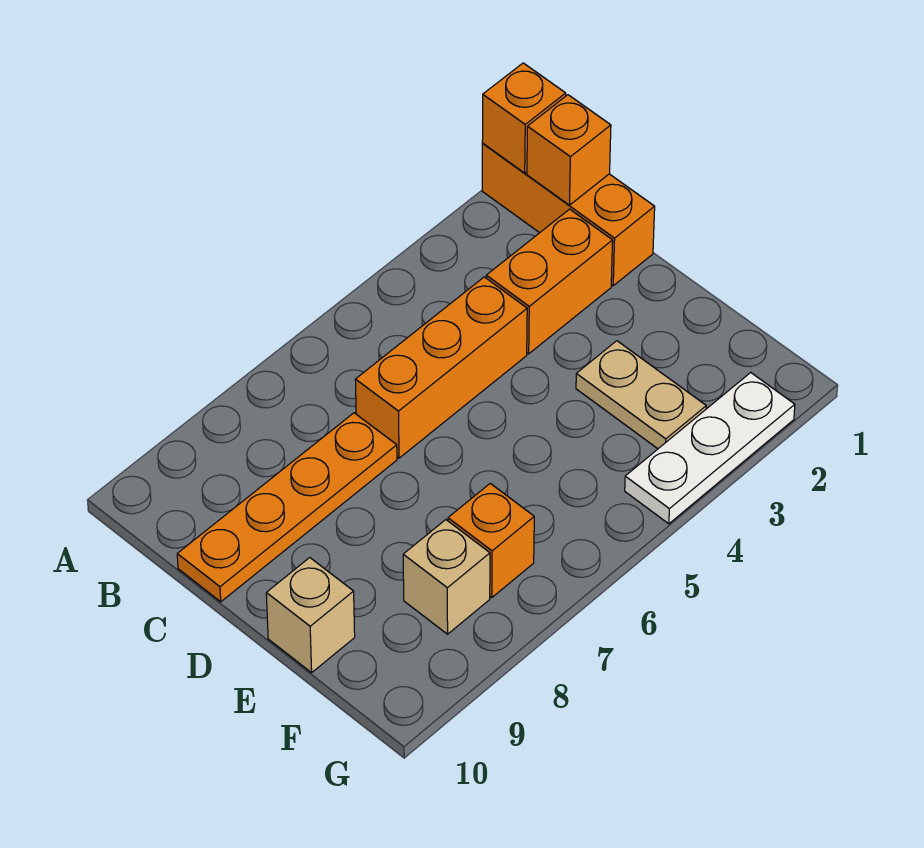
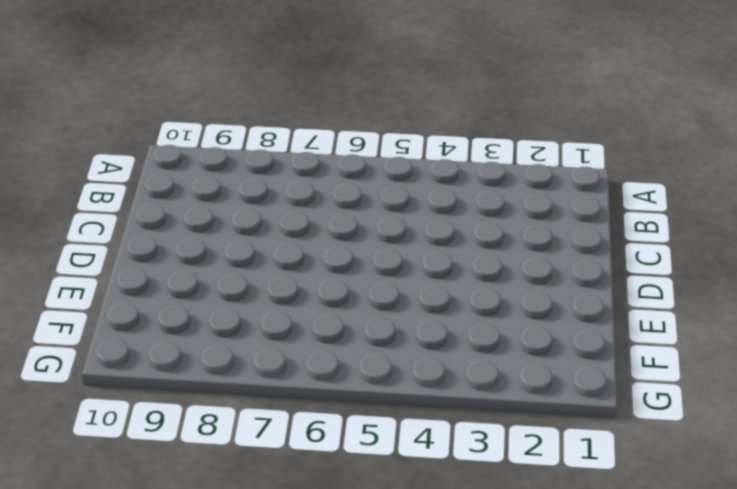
none -> orange brick A1:C1 level 1
none -> orange brick C2:C3 level 1

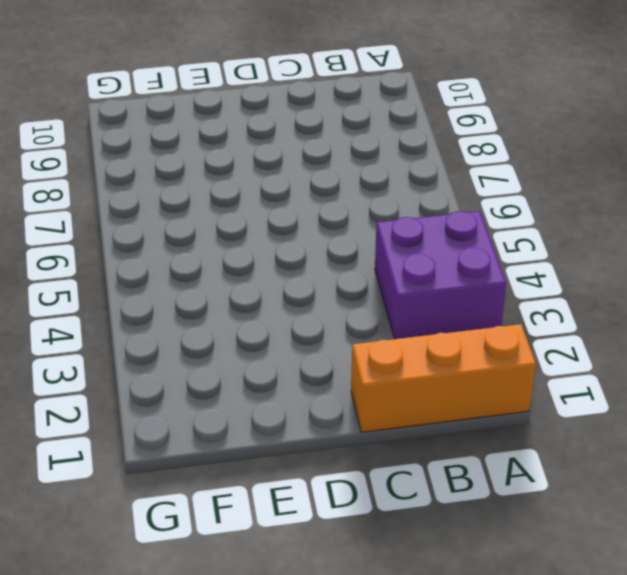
purple brick A3:B4 level 1 -> none
none -> orange brick C2:C3 level 1
none -> orange brick C4:C6 level 1

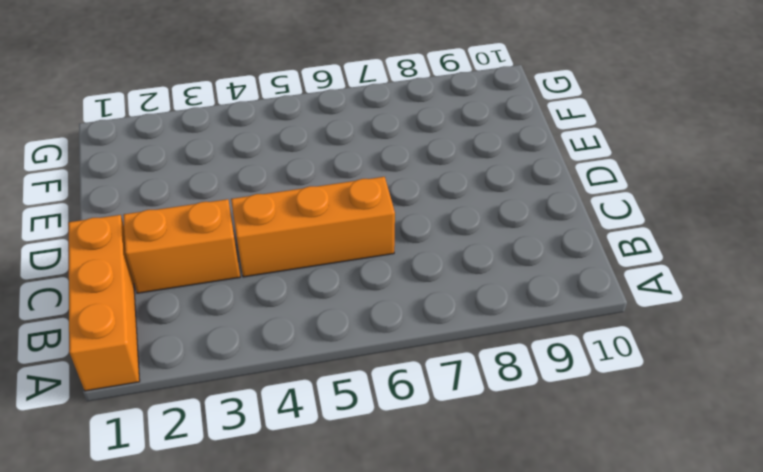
none -> orange plate C7:C10 level 1
none -> tan plate E3:F3 level 1

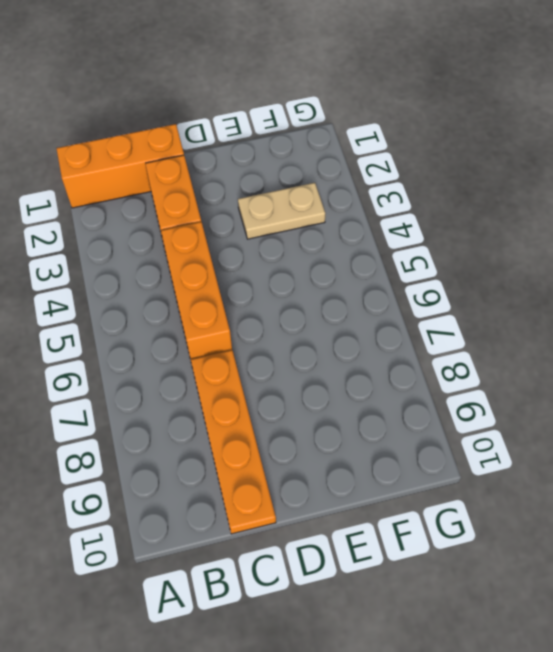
none -> tan brick E10 level 1
none -> orange brick F7 level 1

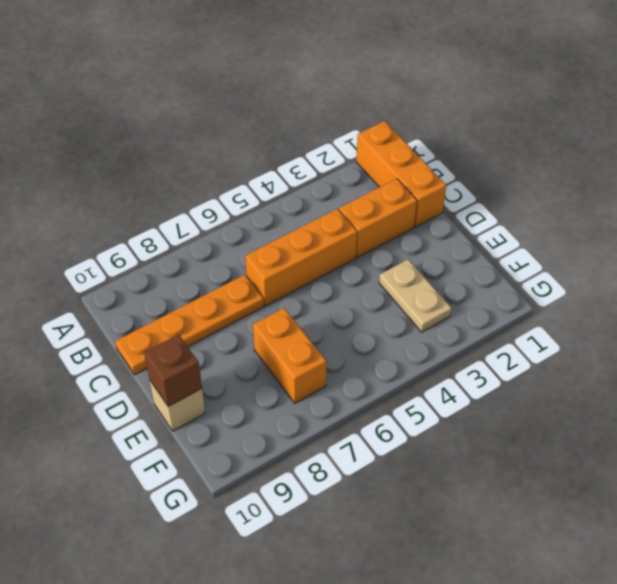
orange brick E7:F7 level 1 -> orange brick F7 level 1
brown brick E10 level 2 -> none
none -> tan brick F8 level 1
none -> white plate G2:G4 level 1

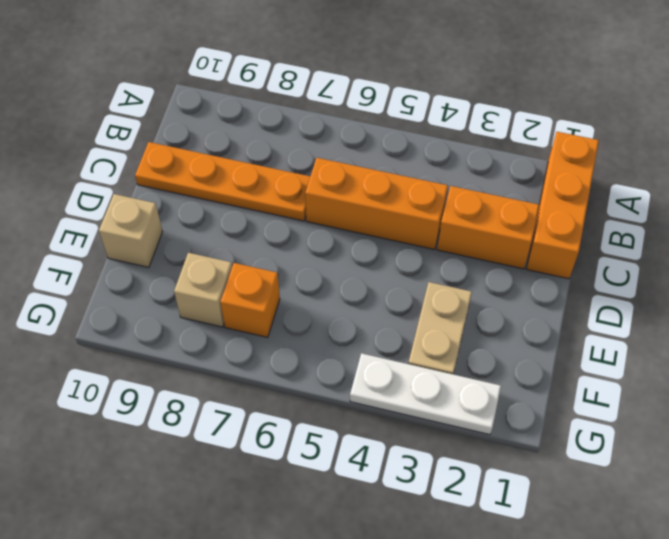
none -> orange brick A1 level 2
none -> orange brick B1 level 2

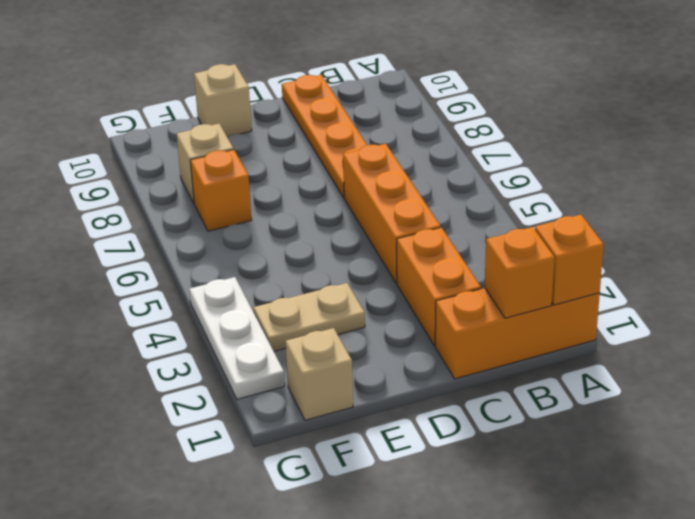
tan brick F1 level 1 -> none

